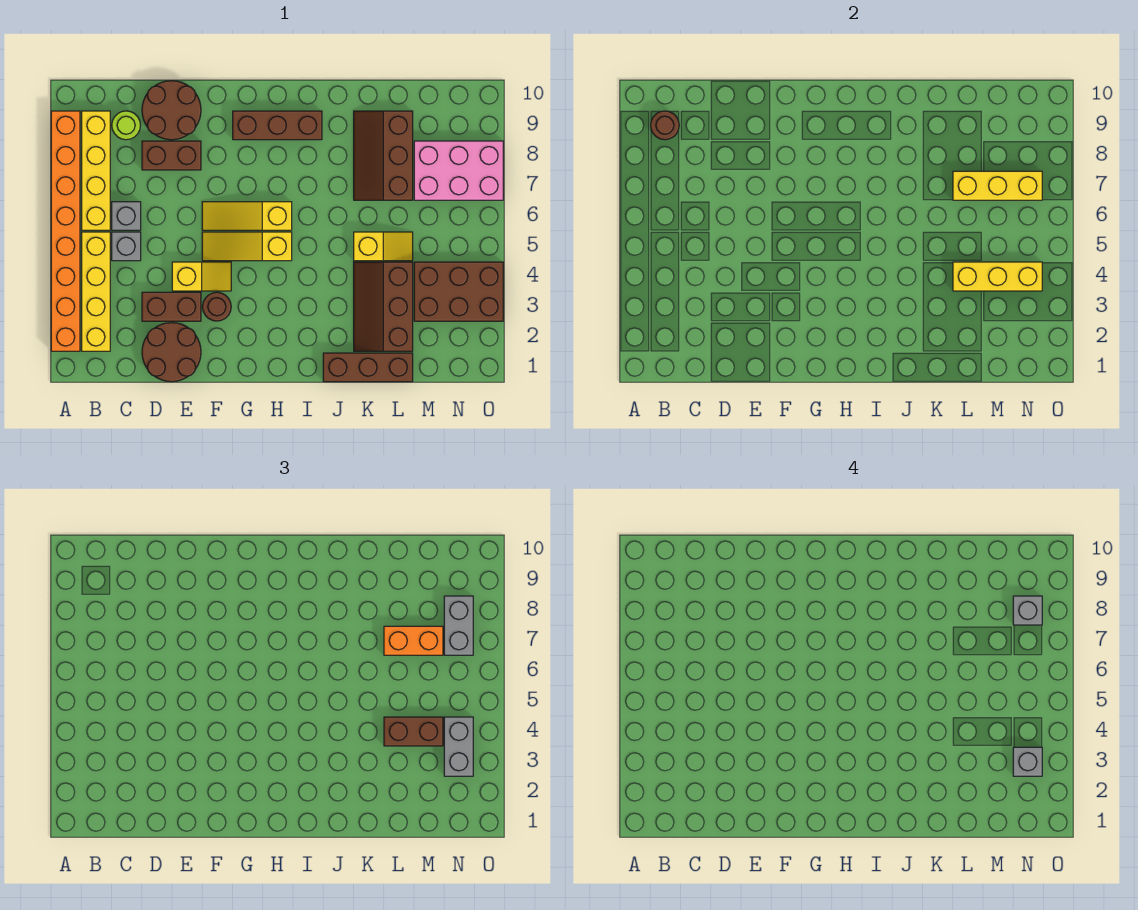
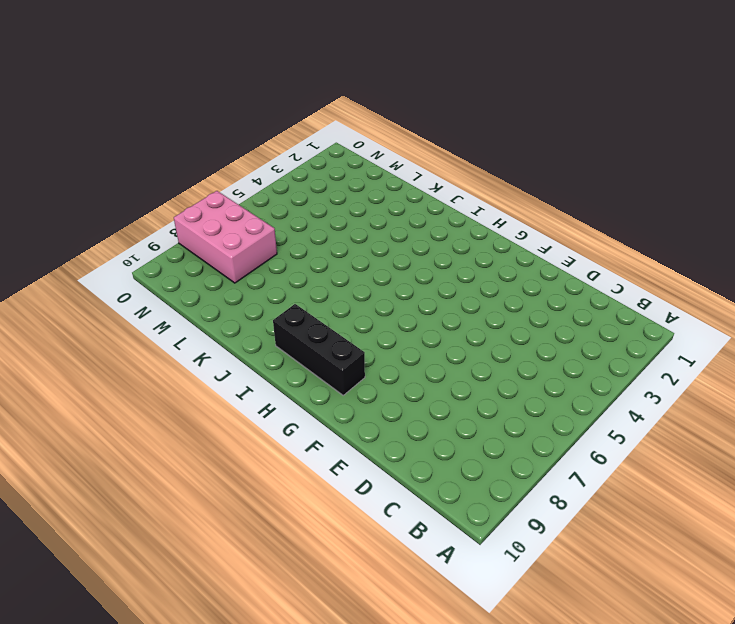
black brick G9:I9 level 1 -> brown brick G9:I9 level 1
none -> orange brick A2:A9 level 1
none -> yellow brick B2:B5 level 1
none -> yellow brick B6:B9 level 1
none -> grey brick C5 level 1

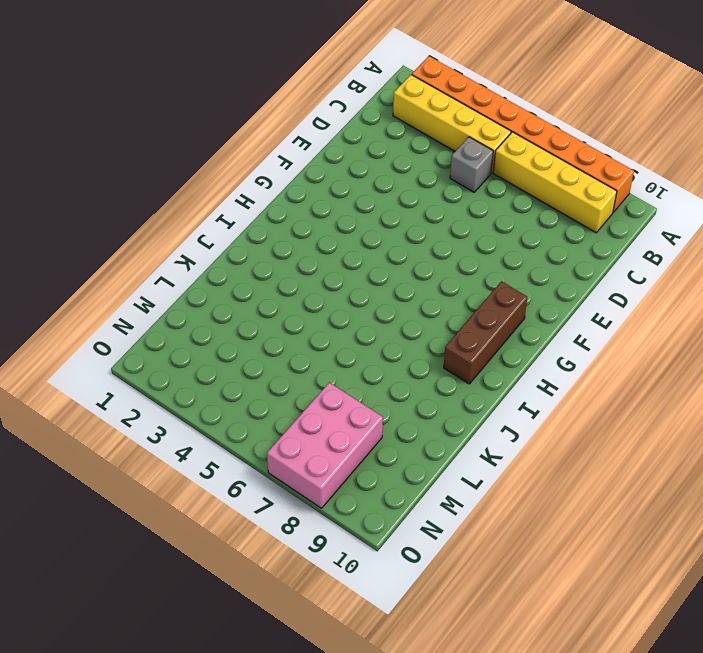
none -> grey brick C6 level 1
none -> lime round brick C9 level 1
none -> brown round brick D1:E2 level 1
none -> brown brick D3:E3 level 1

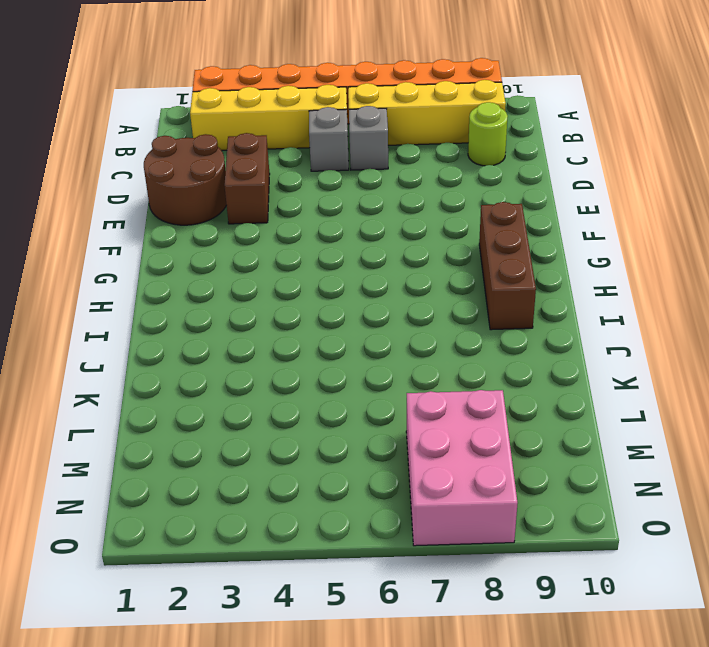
none -> brown brick D8:E8 level 1
none -> brown round brick D9:E10 level 1
none -> yellow slope E4:F4 level 1 top E
none -> brown round brick F3 level 1

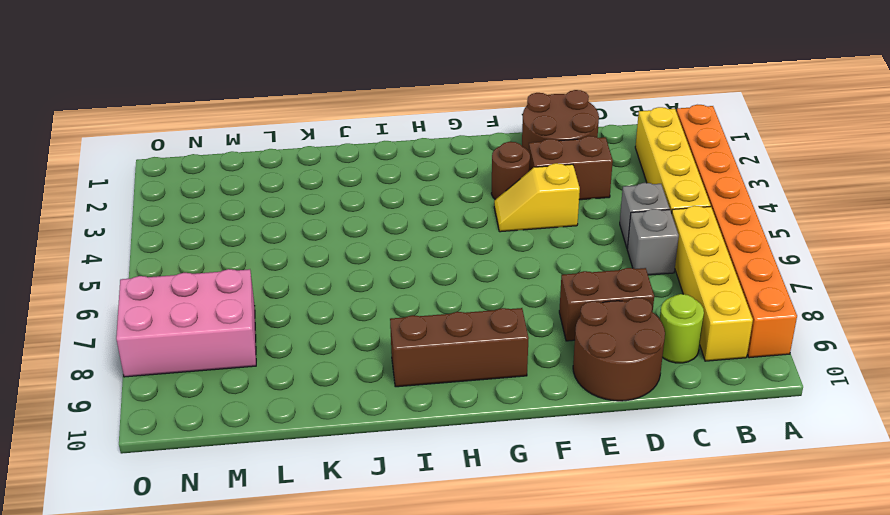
none -> yellow slope F5:H5 level 1 top H
none -> yellow slope F6:H6 level 1 top H
none -> brown brick J1:L1 level 1
none -> brown slope K2:L4 level 1 top L

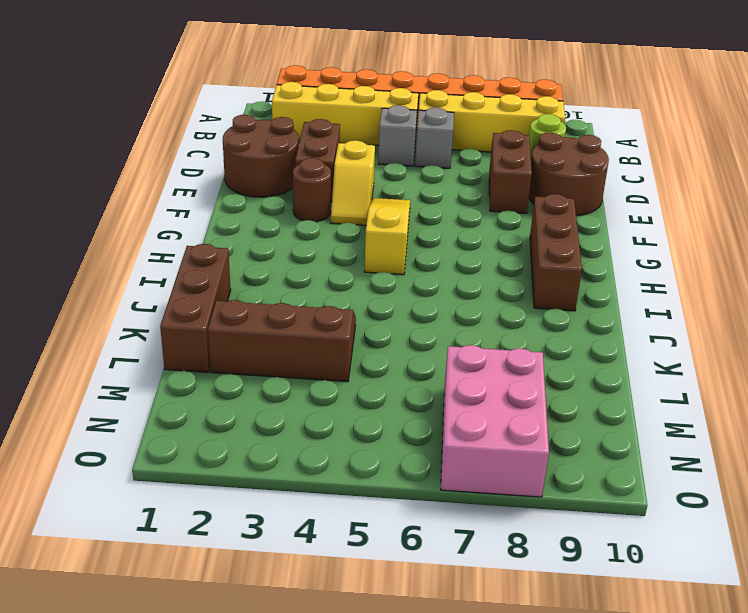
none -> yellow slope F6:H6 level 1 top H
none -> yellow slope K5:L5 level 1 top K
none -> brown slope K7:L9 level 1 top L
none -> brown brick M3:O4 level 1

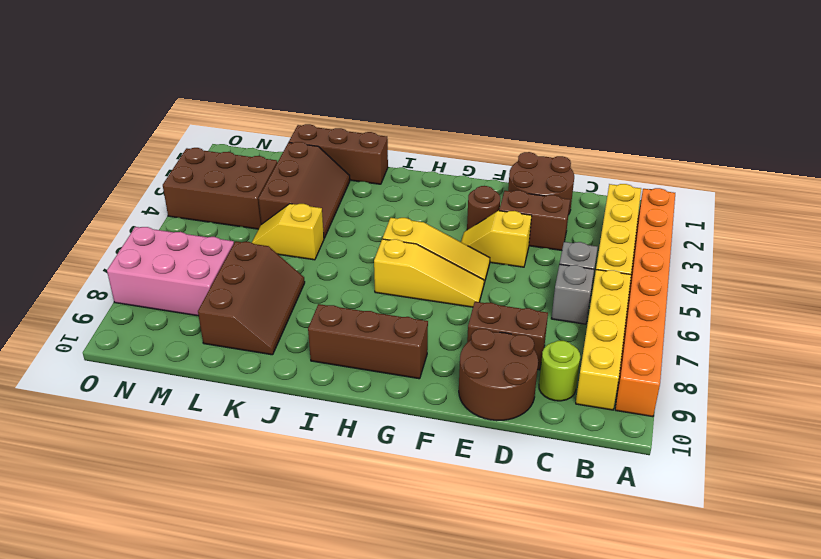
none -> brown round brick B9 level 2
none -> yellow brick L4:N4 level 2
none -> yellow brick L7:N7 level 2
none -> brown brick L4:M4 level 3

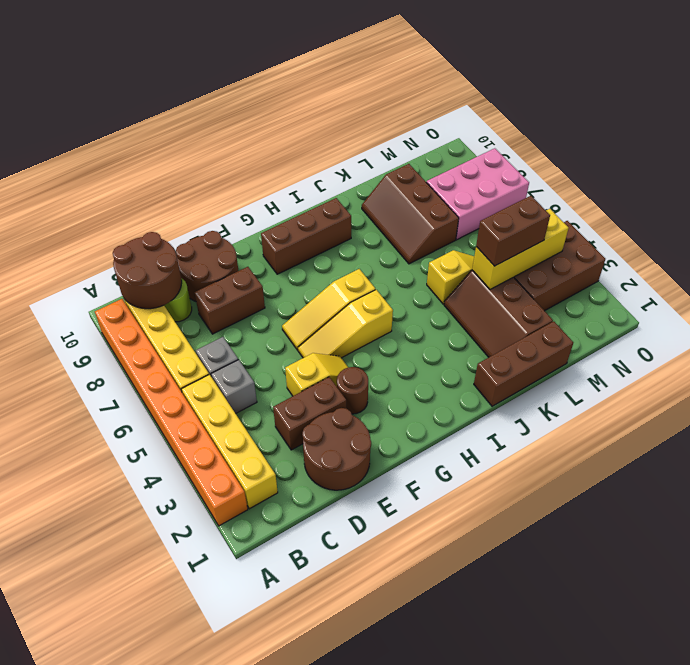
brown round brick B9:C10 level 2 -> brown round brick B9 level 2
none -> yellow brick L7:N7 level 2
none -> orange brick L7:M7 level 3
none -> grey brick N3:N4 level 3
none -> grey brick N7:N8 level 3

